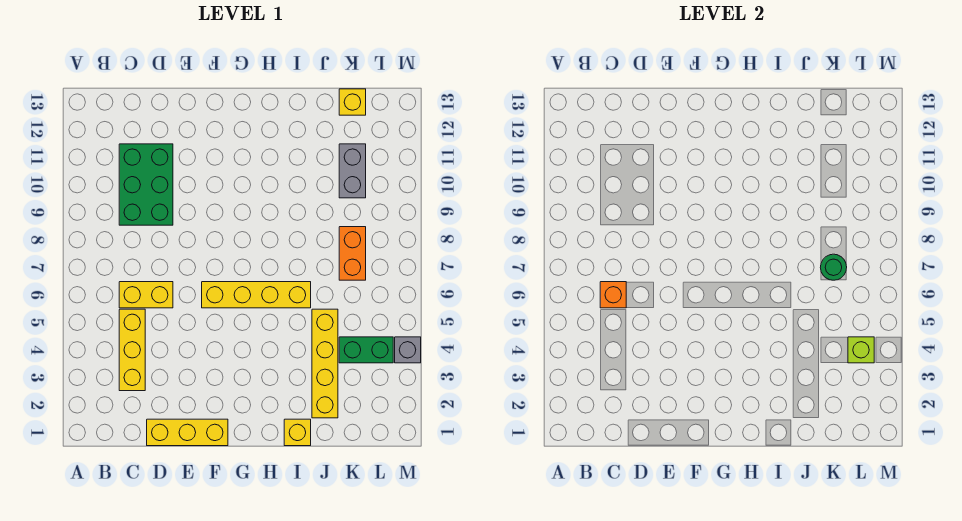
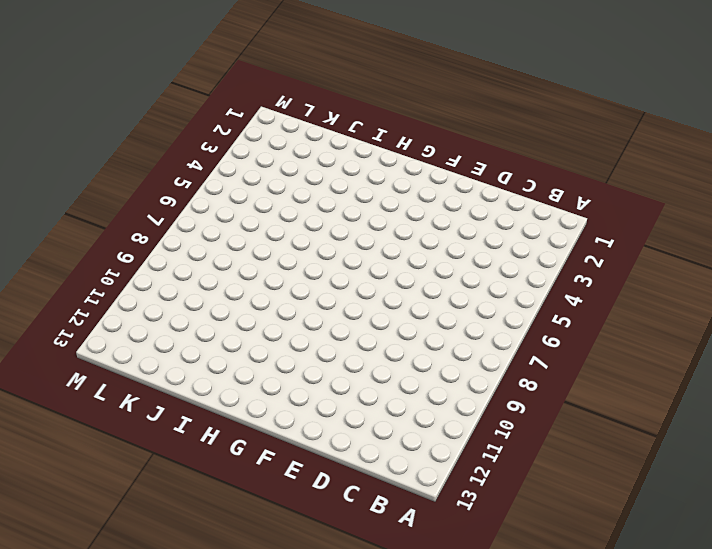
none -> yellow brick C3:C5 level 1
none -> yellow brick C6:D6 level 1
none -> green brick C9:D11 level 1

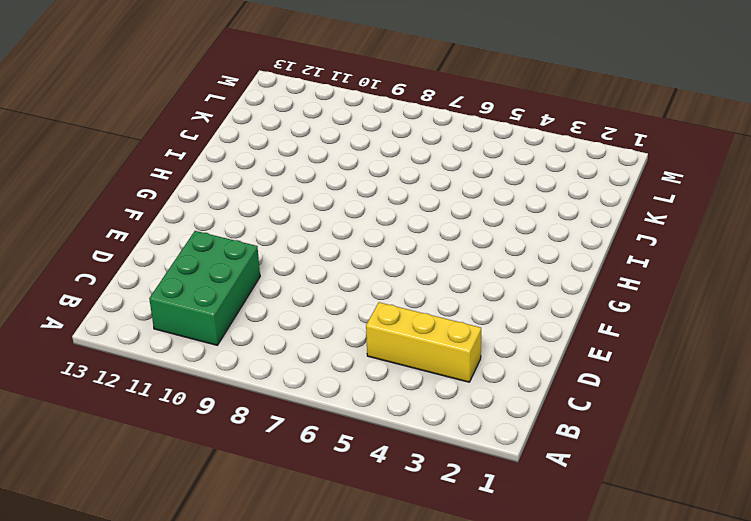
green brick B10:D11 level 1 -> green brick C9:D11 level 1
none -> yellow brick C6:D6 level 1
none -> yellow brick D1:F1 level 1
none -> yellow brick F6:I6 level 1

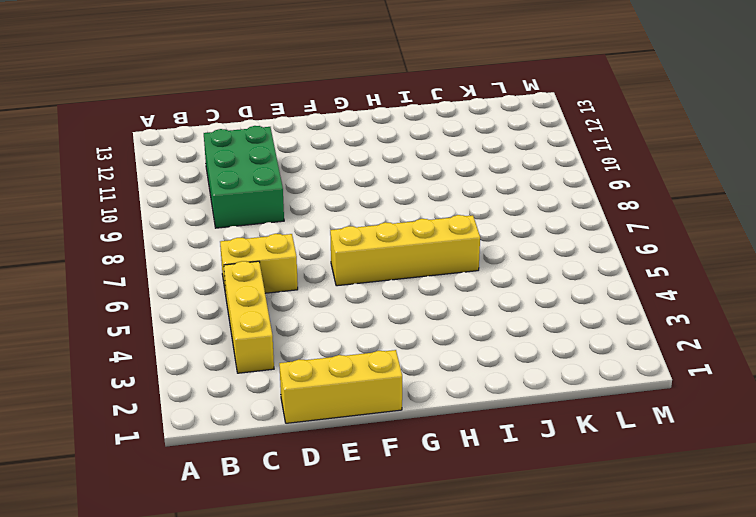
none -> yellow brick I1 level 1
none -> yellow brick J2:J5 level 1
none -> green brick K4:L4 level 1

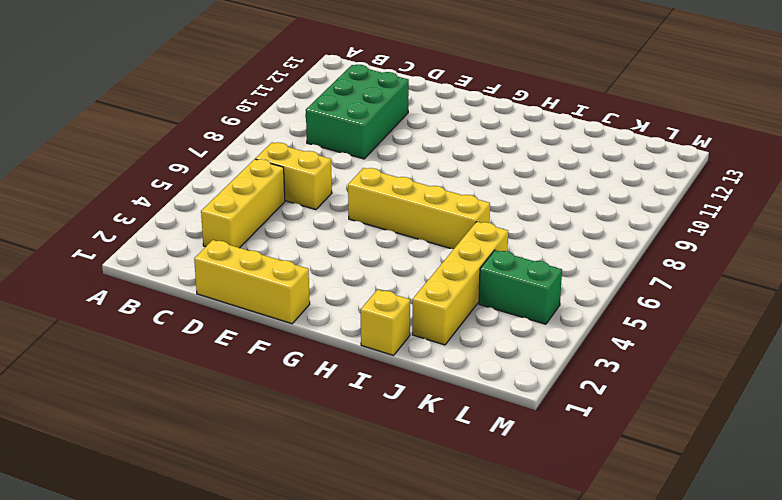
none -> orange brick K7:K8 level 1
none -> grey brick K10:K11 level 1
none -> yellow brick K13 level 1

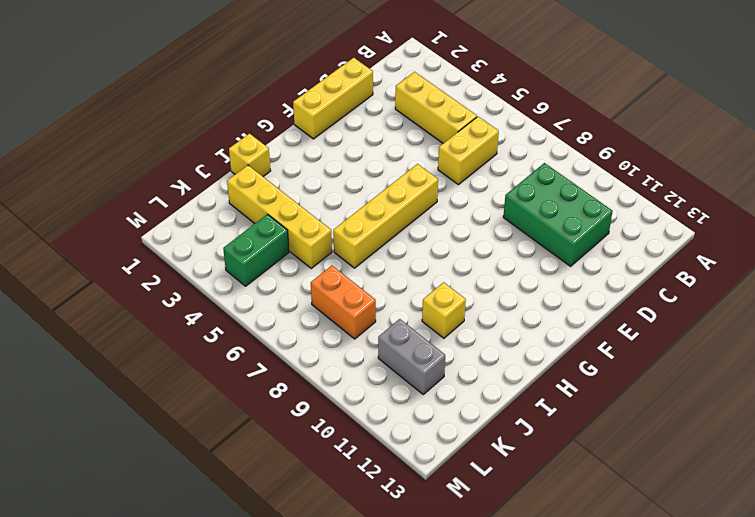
yellow brick I10 level 1 -> yellow brick K13 level 1
none -> grey brick M4 level 1
none -> orange brick C6 level 2
none -> green round brick K7 level 2

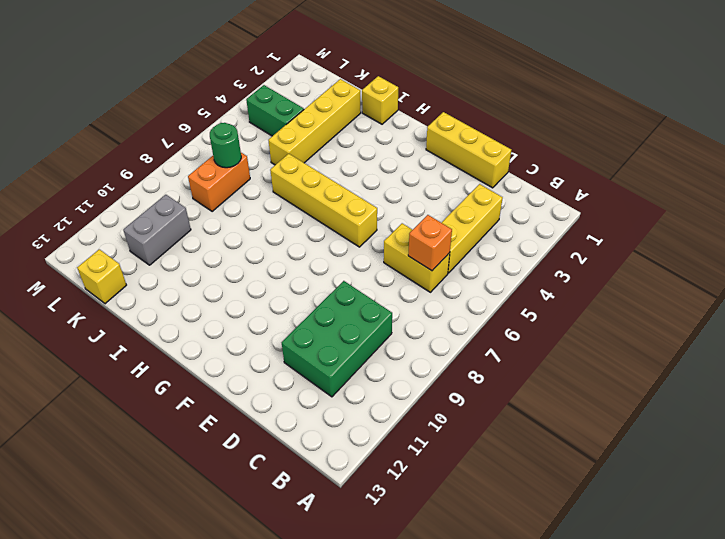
none -> grey brick M4 level 1
none -> lime brick L4 level 2

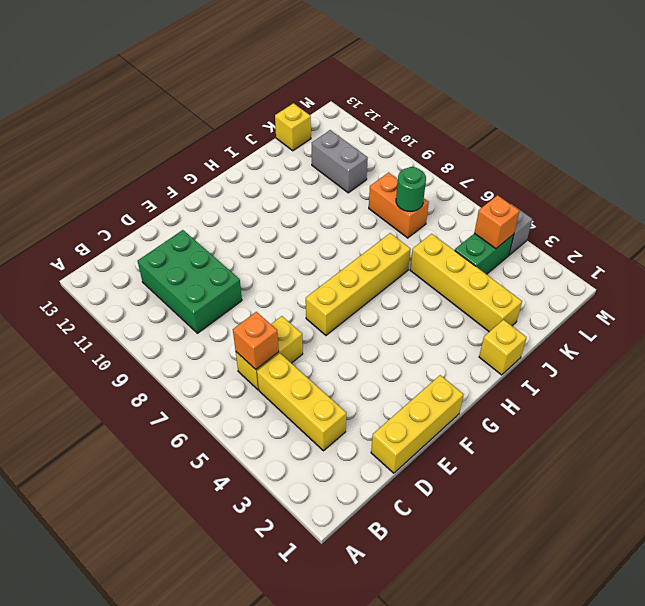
orange brick L4 level 2 -> lime brick L4 level 2

